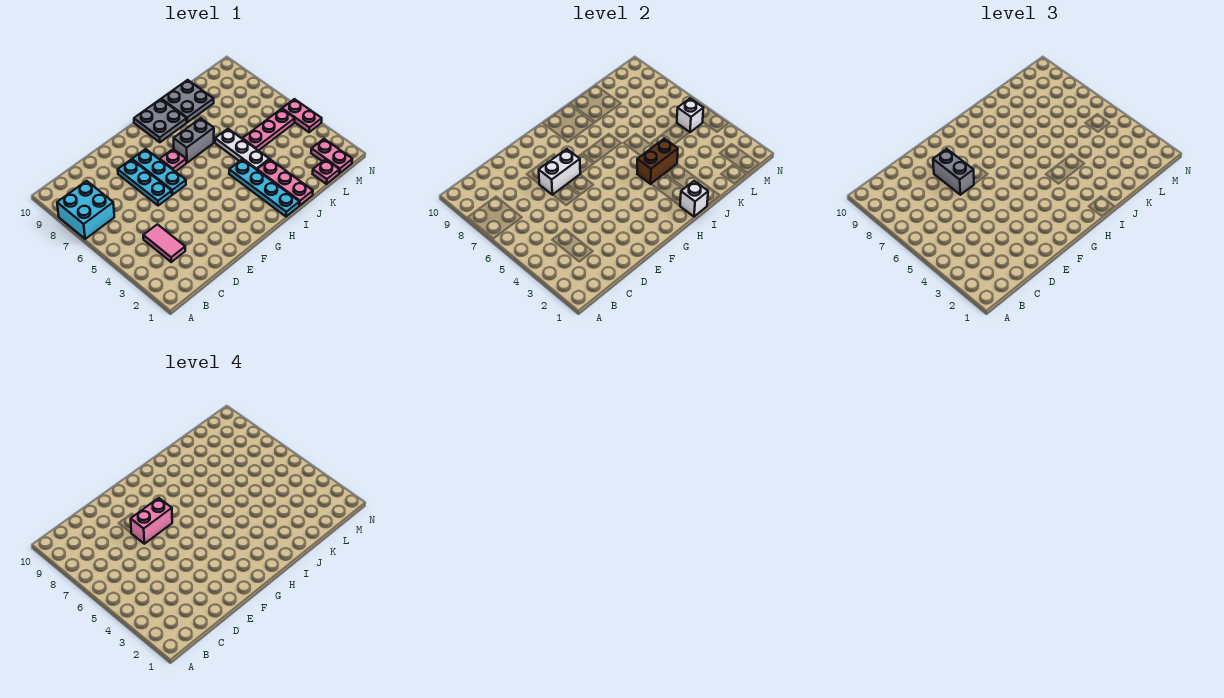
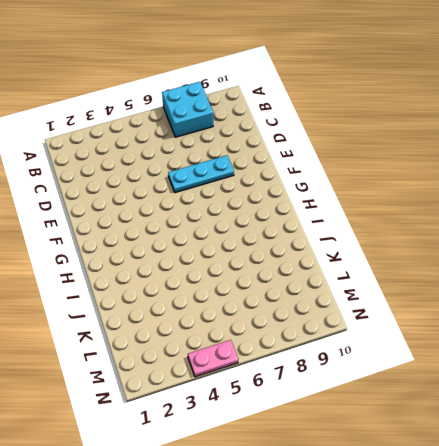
none -> pink tile C3:C4 level 1
none -> cyan plate F6:F8 level 1
none -> pink plate G7 level 1

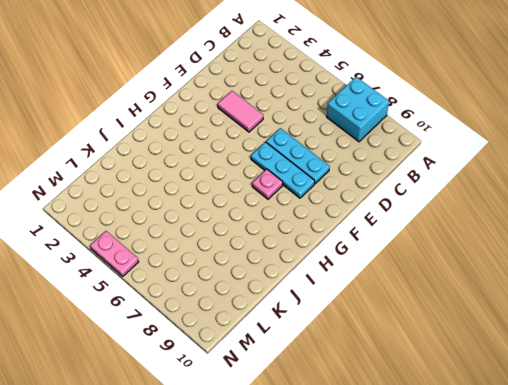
pink tile E3:E4 level 1 -> pink tile C3:C4 level 1
none -> grey brick H7:I7 level 1
none -> grey plate H9:I10 level 1
none -> cyan plate I1:I4 level 1

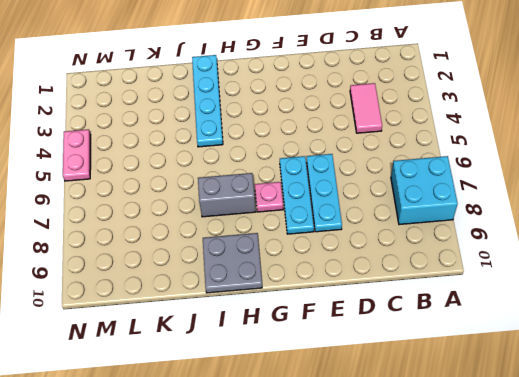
none -> pink plate J1:J3 level 1
none -> white plate J4:J6 level 1
none -> grey plate J9:K10 level 1

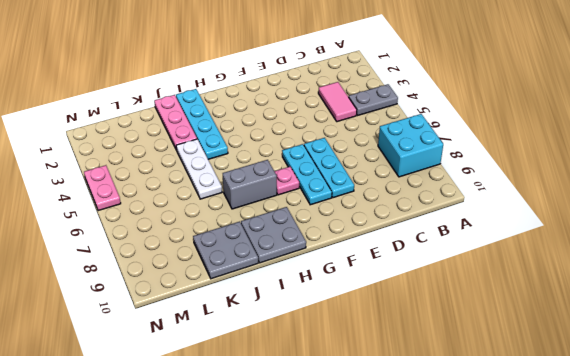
grey plate A4:B4 level 1 -> none
none -> pink plate K5:M5 level 1
none -> pink plate L1 level 1
none -> pink plate M1:M2 level 1

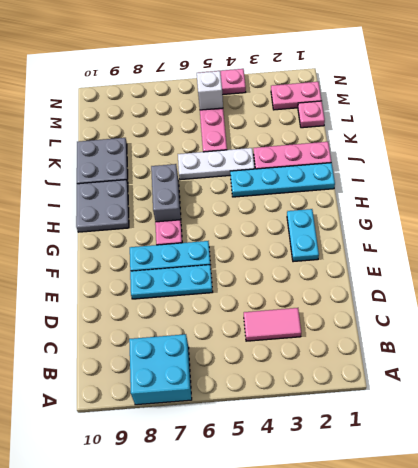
cyan plate F2:G2 level 1 -> none
none -> white brick E7:F7 level 2
none -> white brick I1 level 2
none -> brown brick I4:J4 level 2

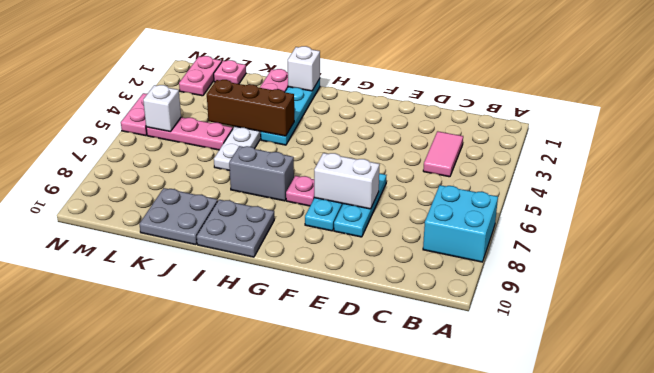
brown brick I4:K4 level 2 -> brown brick I4:J4 level 2
none -> grey brick E7:E8 level 3
none -> pink brick E7:F7 level 4

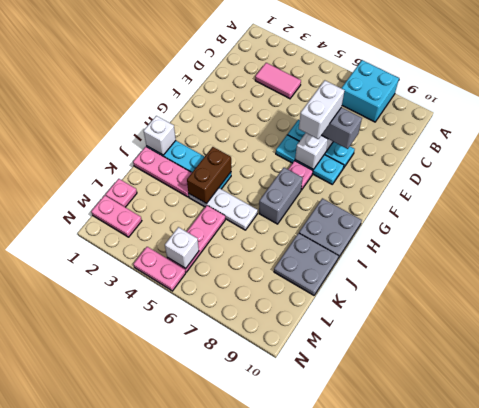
white brick E7:F7 level 4 -> pink brick E7:F7 level 4

